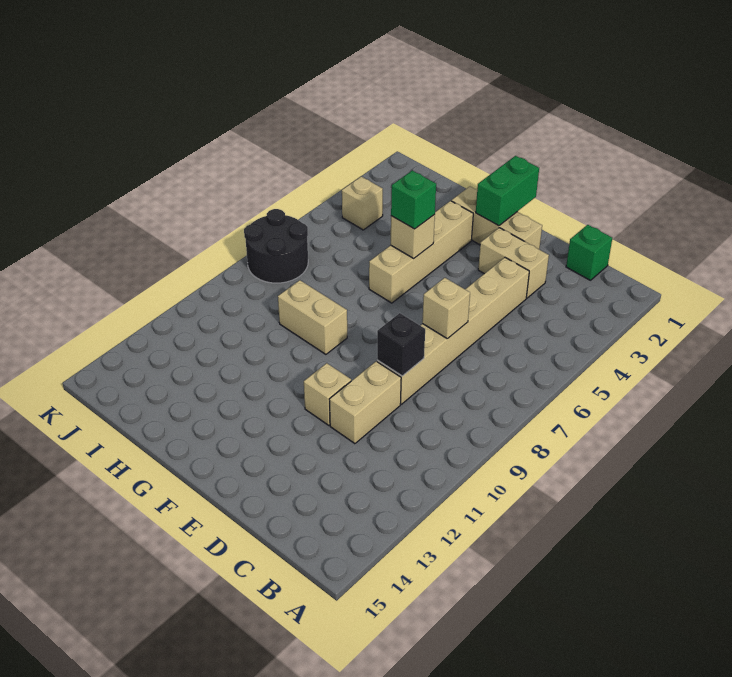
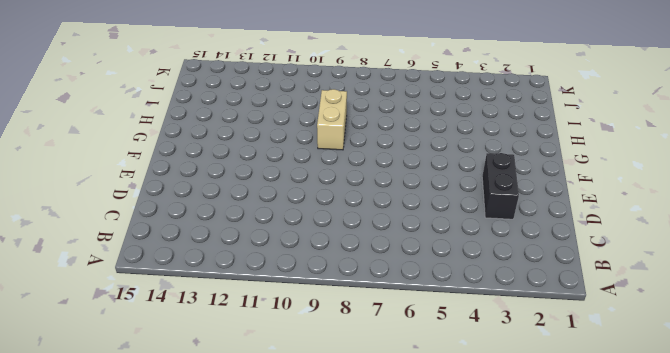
black brick D3:E3 level 1 -> tan brick D3:E3 level 1
none -> green brick C1 level 1
none -> tan brick D4:D9 level 1
none -> tan brick D10:D11 level 1

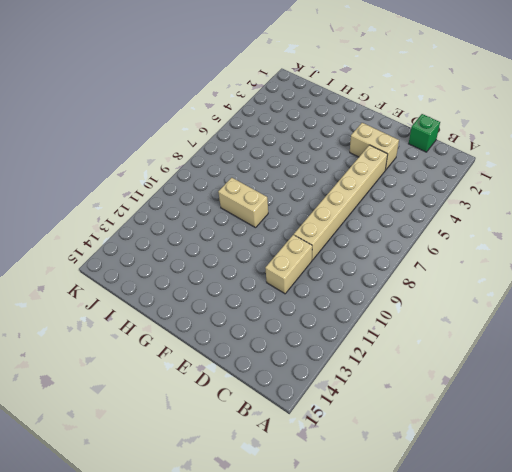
none -> tan brick E2:G2 level 1
none -> tan brick E11 level 1
none -> tan brick G3:G6 level 1

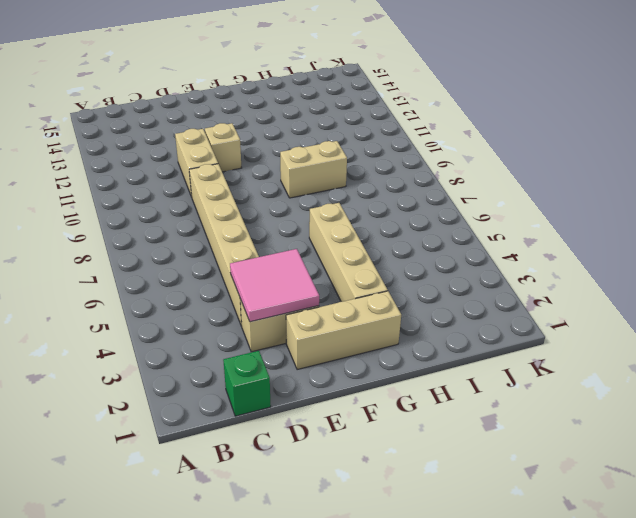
pink tile D3:E4 level 2 -> none
none -> tan brick J4 level 1
none -> black round brick J7:K8 level 1
none -> tan brick D7 level 2

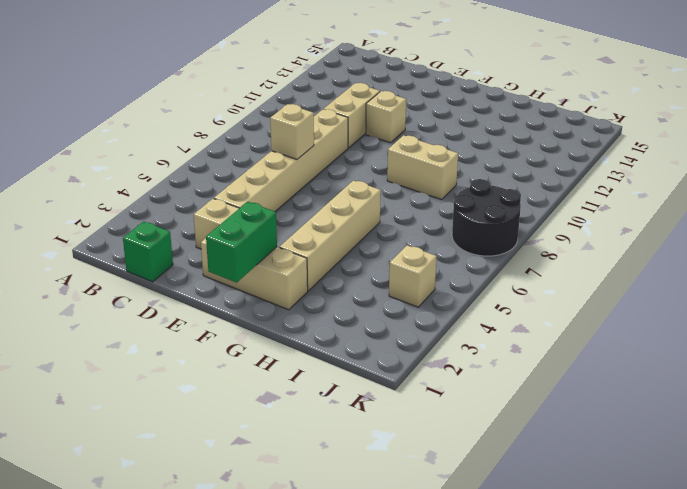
none -> black brick D9 level 2
none -> tan brick G5 level 2
none -> green brick G5 level 3

